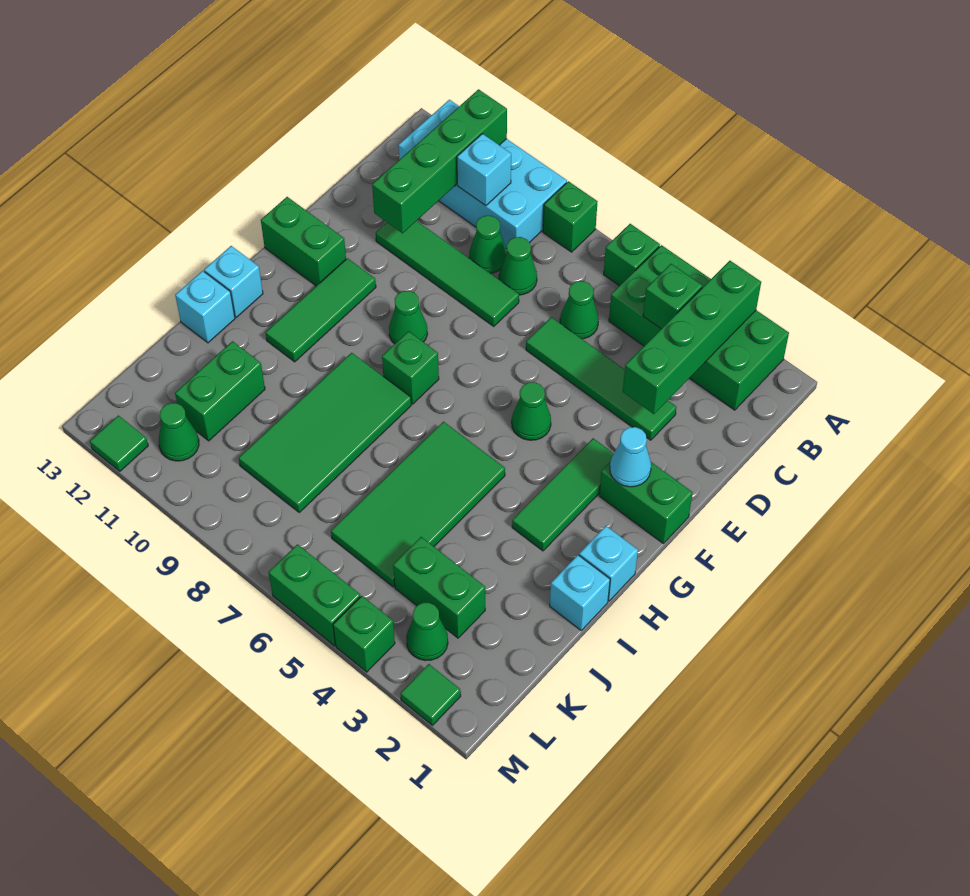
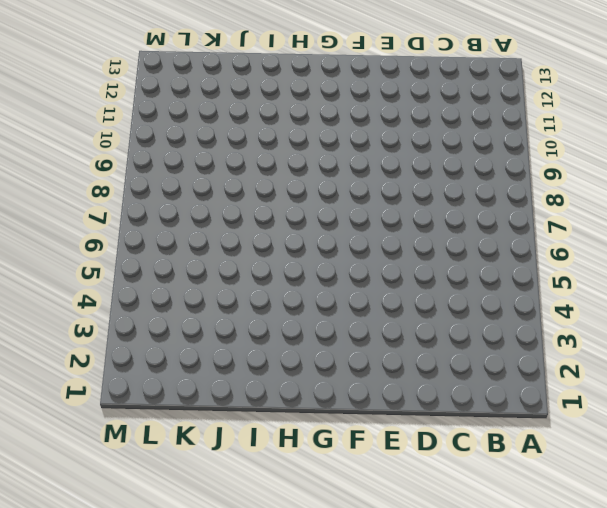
none -> green brick A2:B5 level 1
none -> green brick A6 level 1
none -> green brick A8 level 1
none -> cyan brick A9:B12 level 1

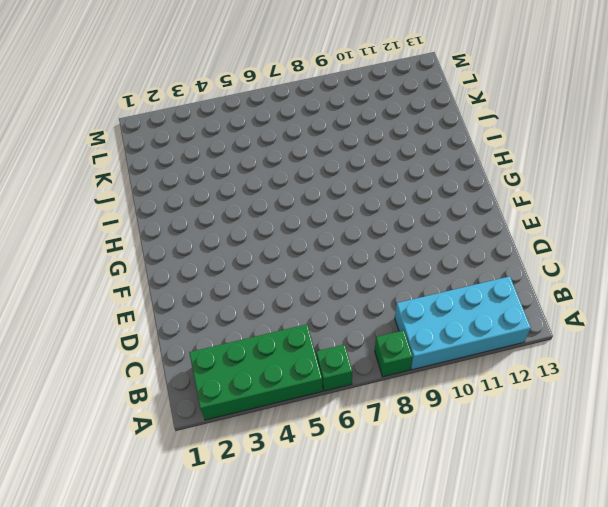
none -> green cone C6 level 1
none -> green cone C8 level 1
none -> green cone C9 level 1
none -> green tile D3:D6 level 1

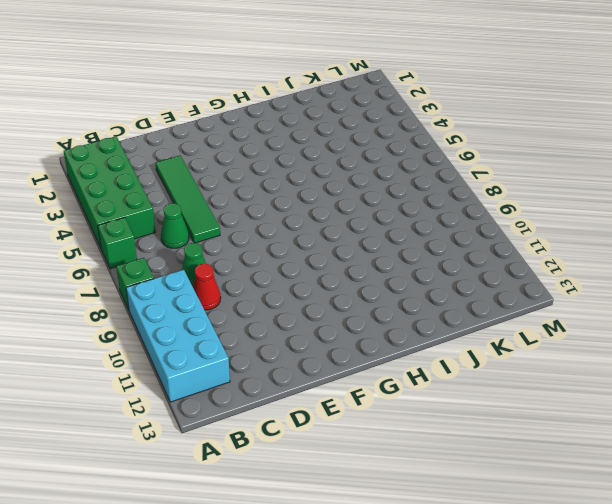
red cone C9 level 1 -> green cone C9 level 1
none -> green tile D8:D11 level 1
none -> green brick F1:F2 level 1
none -> green tile F3:H3 level 1
none -> green cone F5 level 1

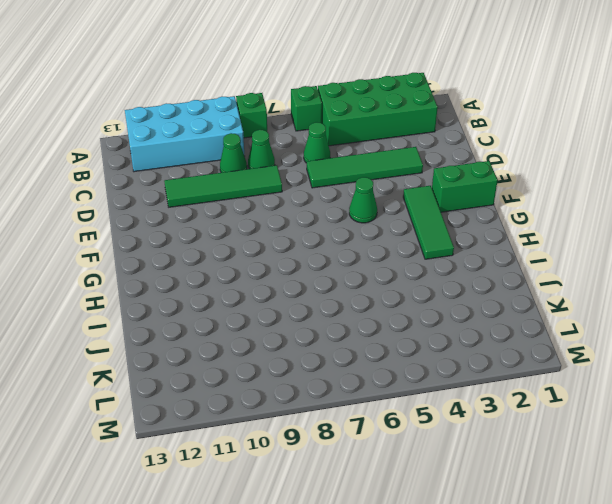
none -> green cone F9 level 1
none -> green tile F11:H11 level 1
none -> green brick F12:F13 level 1
none -> green brick G8 level 1

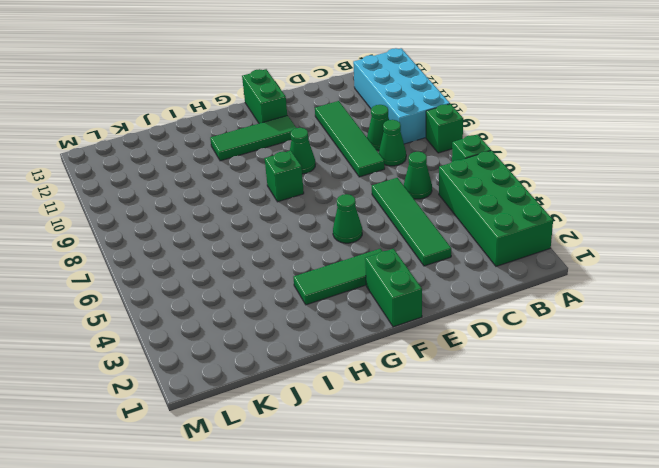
none -> cyan brick H1 level 1
none -> green tile H5:K6 level 1
none -> green tile H8:K9 level 1
none -> cyan brick H13 level 1

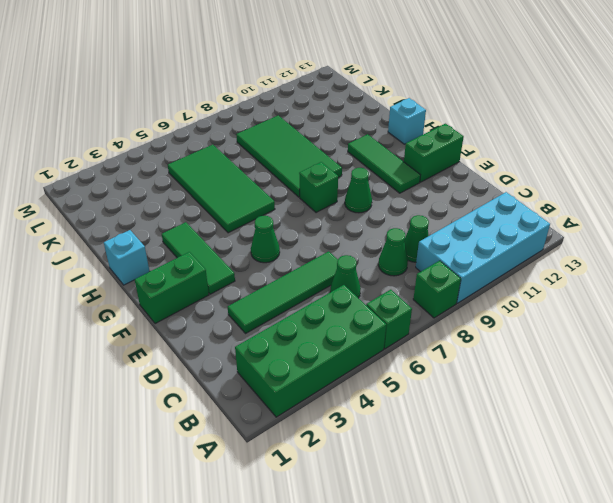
none -> green tile D8:D11 level 1
none -> cyan brick I1 level 1
none -> cyan brick I13 level 1
none -> green brick J11:K11 level 1

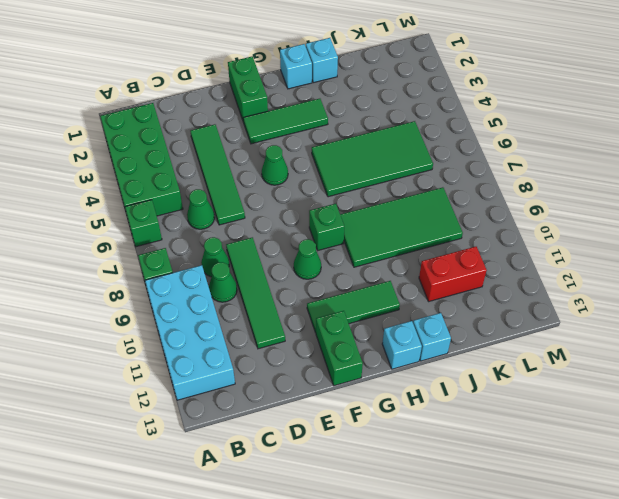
red brick J11:K11 level 1 -> green brick J11:K11 level 1
none -> green brick K3:K4 level 1
none -> green cone L3 level 1
none -> green cone L11 level 1
none -> green tile M2 level 1

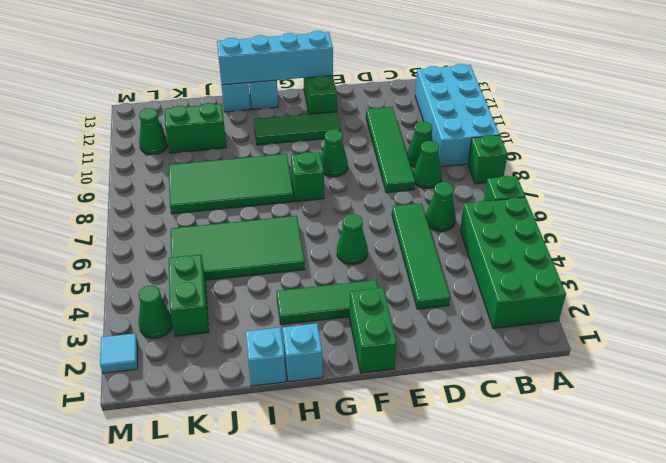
cyan brick F13:I13 level 2 -> none
cyan tile M2 level 1 -> green tile M2 level 1
none -> green brick M4 level 1
none -> green brick M5:M6 level 1
none -> green tile M12 level 1
none -> green brick A3:D3 level 2

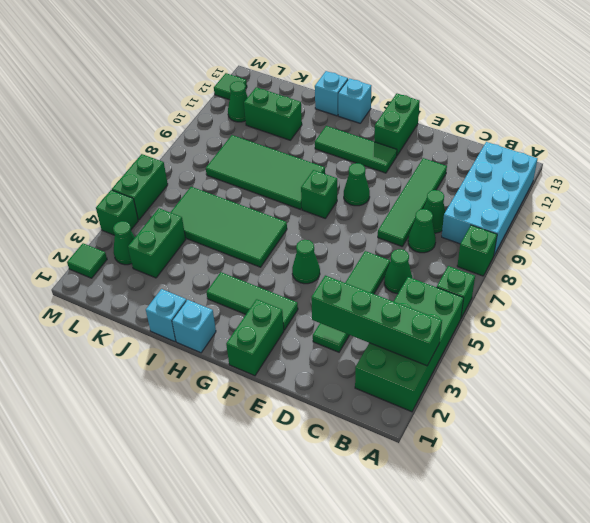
none -> green brick A11:D11 level 2
none -> green brick B4 level 2
none -> cyan brick B10 level 2
none -> cyan cone F2 level 2

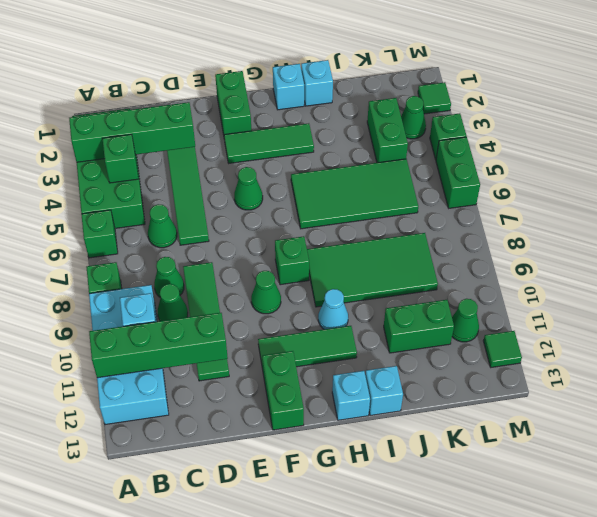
cyan cone H10 level 1 -> cyan cone F2 level 2

